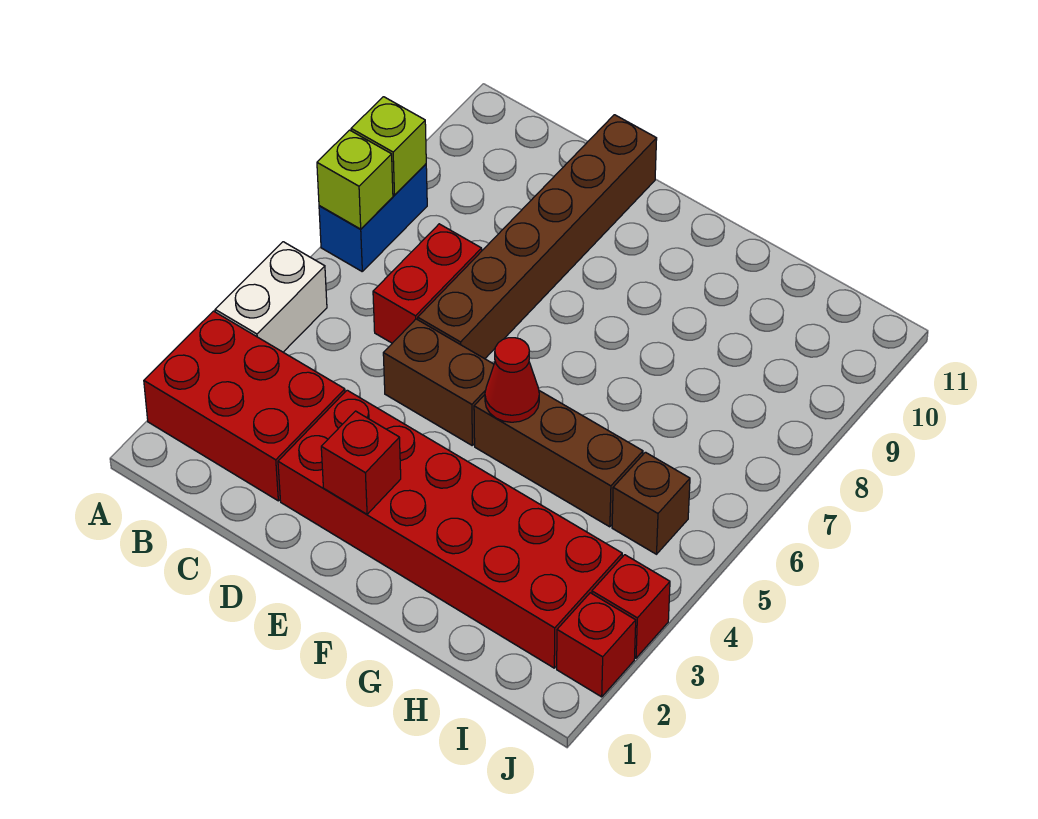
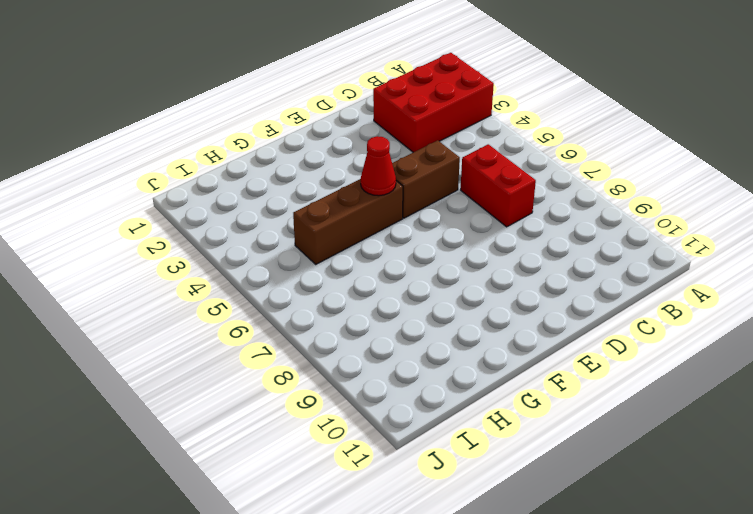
none -> white brick A4:A5 level 1
none -> blue brick A7:A8 level 1
none -> red brick D2:I3 level 1

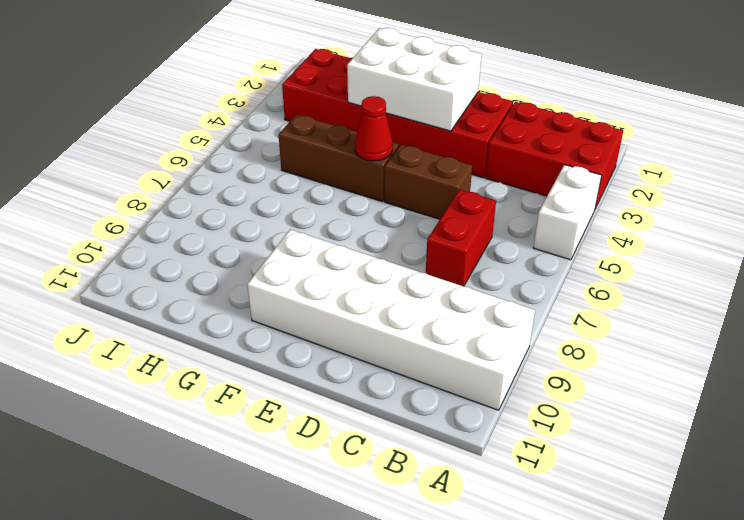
white brick A9:F10 level 1 -> brown brick D6:D11 level 1
white brick E2:G3 level 2 -> red brick E2 level 2
none -> blue brick A7:A8 level 1
none -> brown brick I5 level 1
none -> red brick J2 level 1

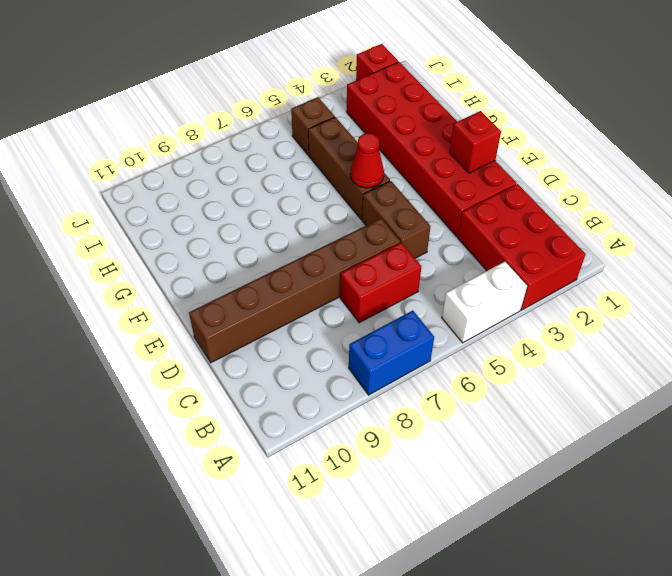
none -> red brick J3 level 1
none -> lime brick A7 level 2
none -> lime brick A8 level 2

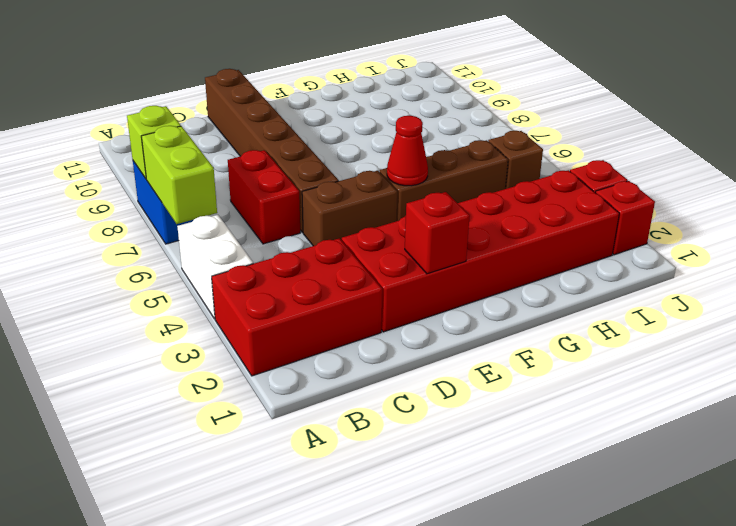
lime brick A6:A7 level 2 -> lime brick A7 level 2

